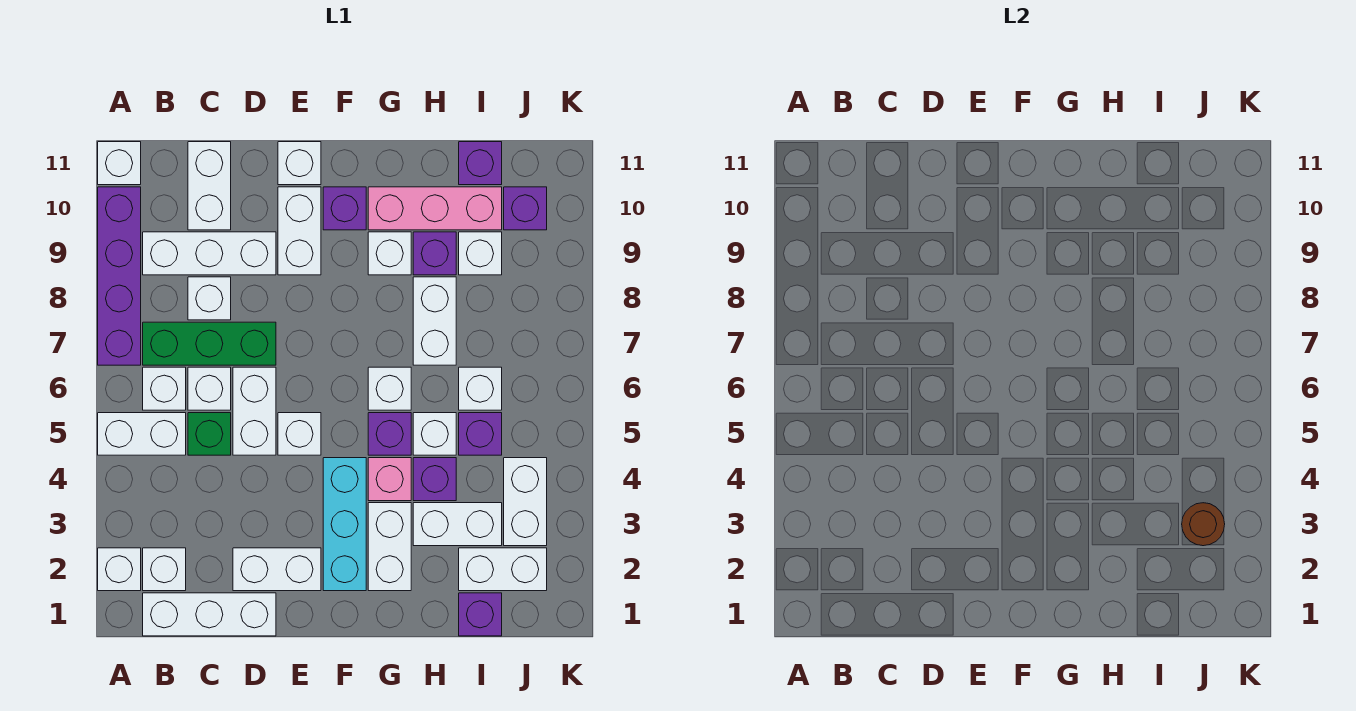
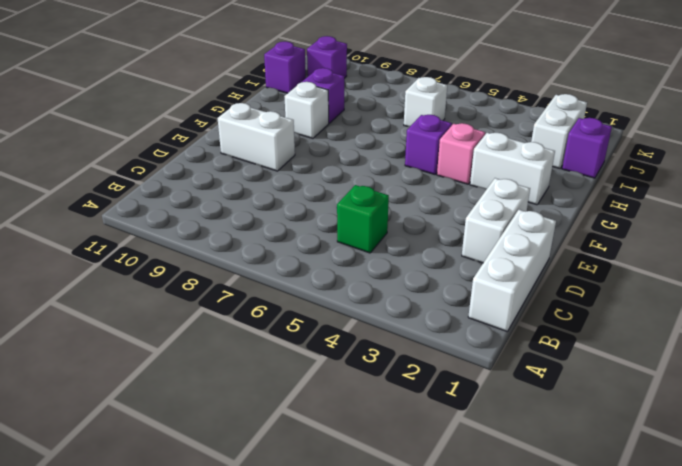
none -> white brick A2 level 1
none -> white brick A5:B5 level 1
none -> purple brick A7:A10 level 1
none -> white brick A11 level 1

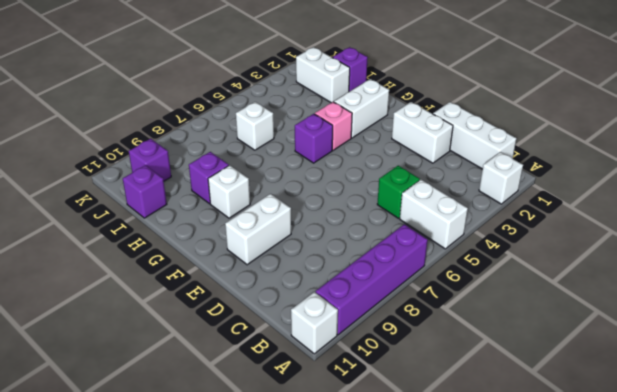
none -> white brick B2 level 1
none -> white brick B6 level 1
none -> green brick B7:D7 level 1
none -> white brick B9:D9 level 1

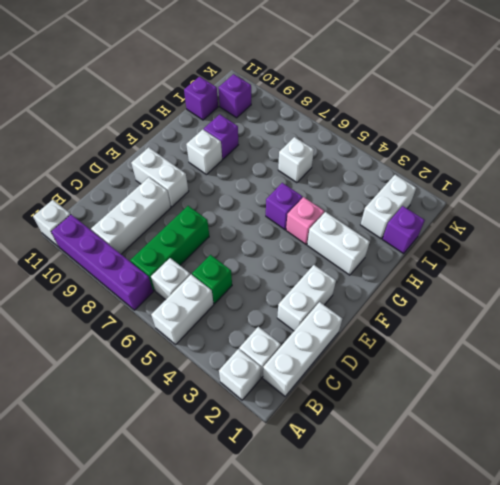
none -> white brick C6 level 1
none -> white brick C8 level 1
none -> white brick C10:C11 level 1
none -> white brick D5:D6 level 1

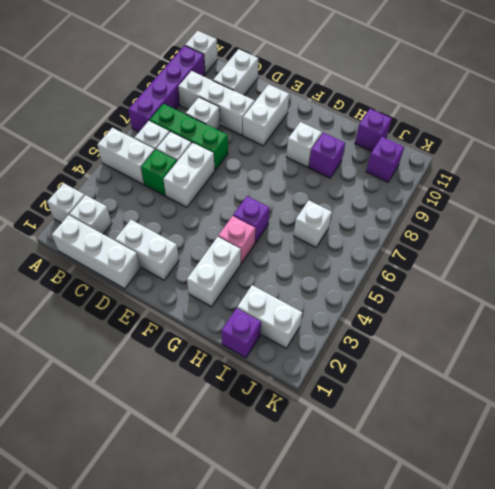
none -> white brick E5 level 1
none -> white brick E11 level 1
none -> cyan brick F2:F4 level 1
none -> purple brick F10 level 1

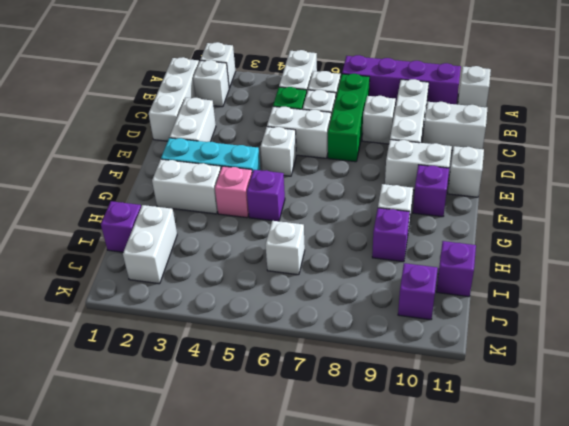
none -> white brick G6 level 1
none -> pink brick G10:I10 level 1
none -> white brick H3:I3 level 1
none -> purple brick H4 level 1

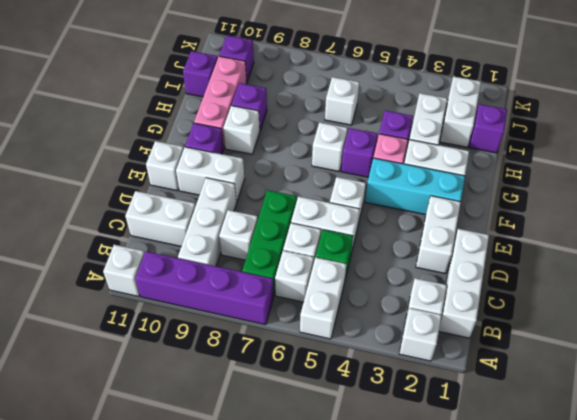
none -> white brick H5 level 1
none -> white brick H7:H8 level 1
none -> purple brick I5 level 1
none -> white brick I9 level 1

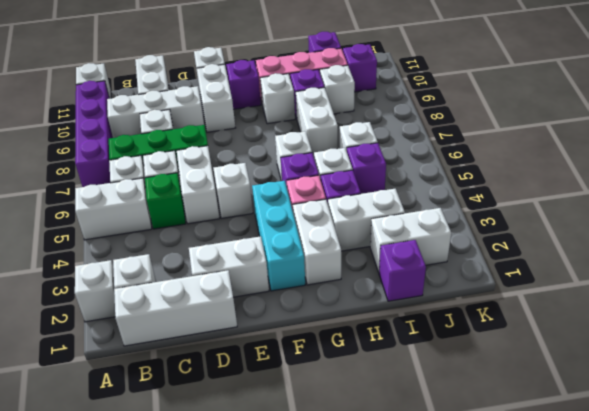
none -> white brick J3:J4 level 1
none -> brown round brick J3 level 2

